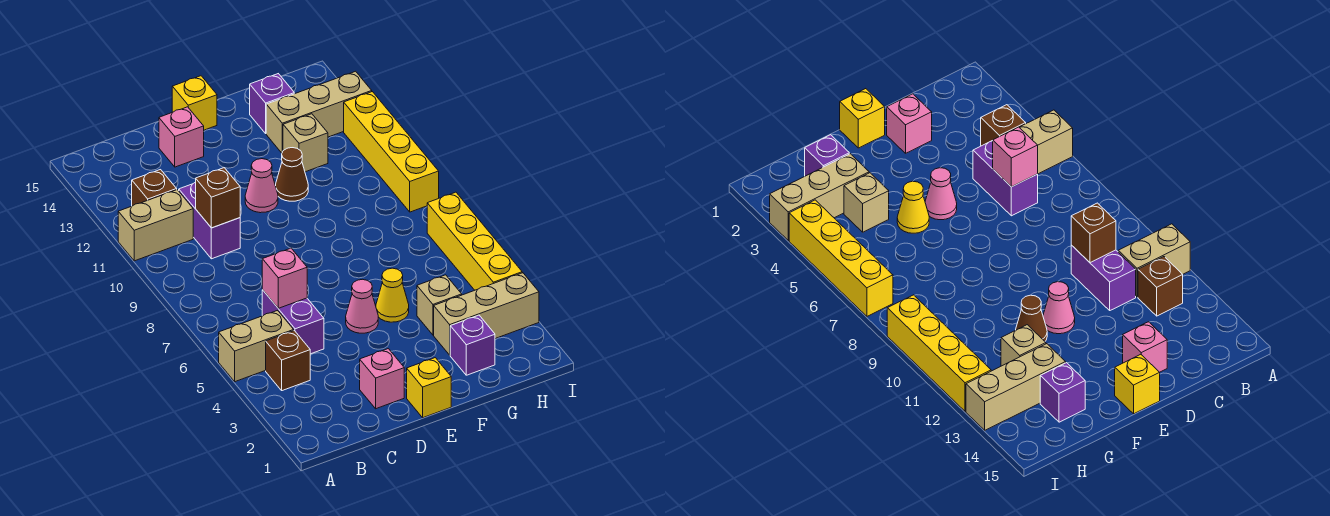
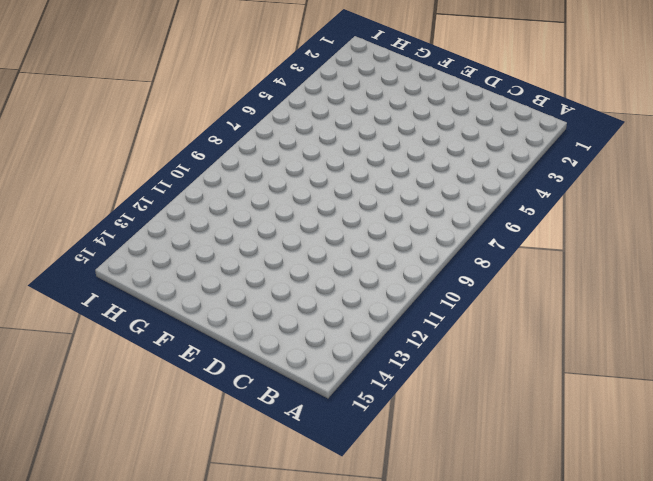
none -> tan brick A5:B5 level 1
none -> tan brick A11:B11 level 1
none -> brown brick B4 level 1

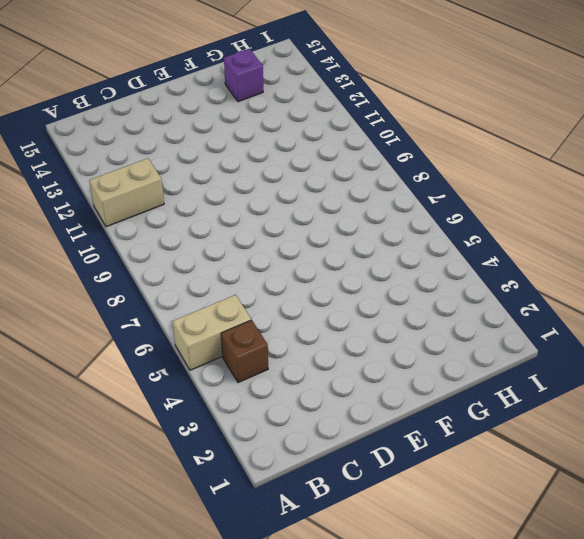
none -> brown brick B12 level 1
none -> purple brick C5:C6 level 1
none -> purple brick C10:C11 level 1

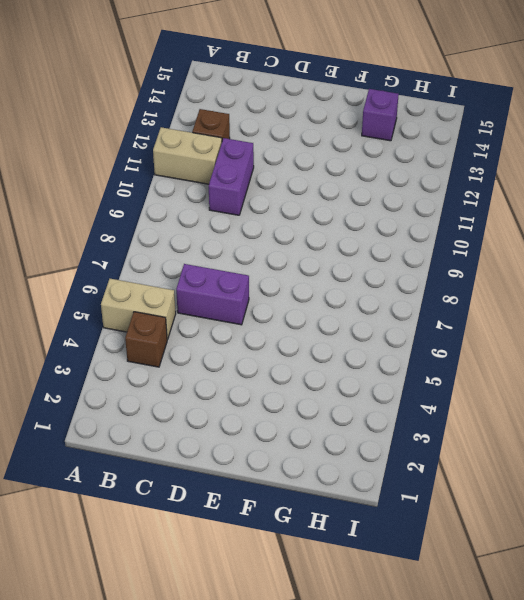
purple brick C6:D6 level 1 -> purple brick C5:C6 level 1
none -> pink brick D2 level 1
none -> pink brick D14 level 1
none -> yellow brick E1 level 1

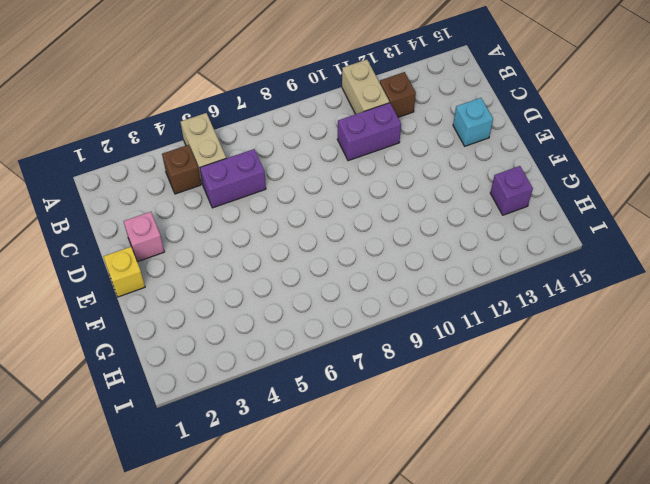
cyan brick D14 level 1 -> pink brick D14 level 1
none -> pink cone E5 level 1
none -> pink cone E11 level 1
none -> yellow brick E15 level 1

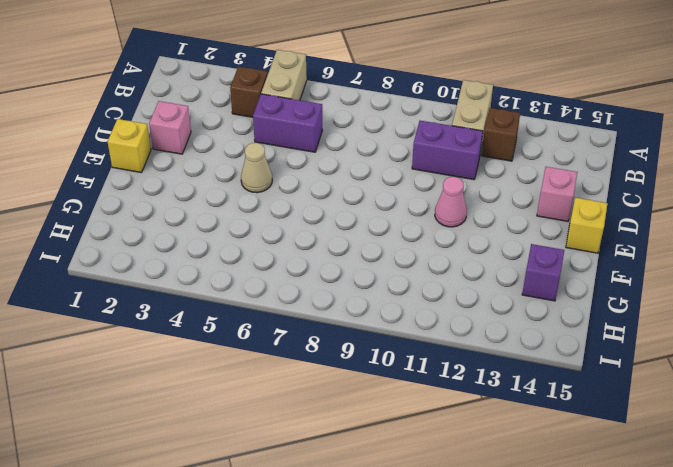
tan cone E5 level 1 -> pink cone E5 level 1
none -> yellow cone F5 level 1
none -> brown cone F11 level 1
none -> purple brick G2 level 1

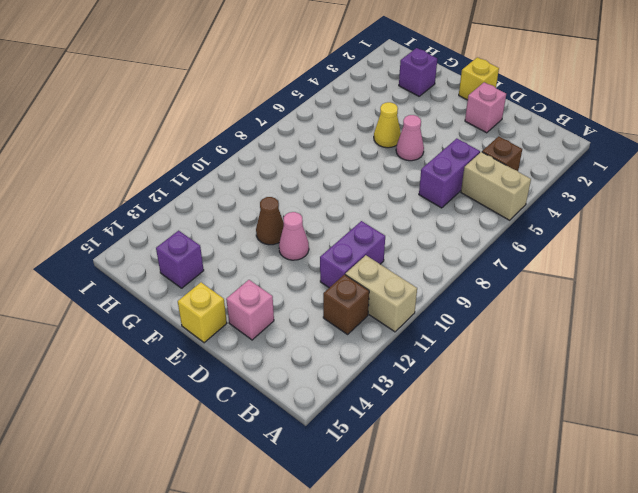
none -> tan brick G3:I3 level 1
none -> tan brick G4 level 1
none -> tan brick G12 level 1

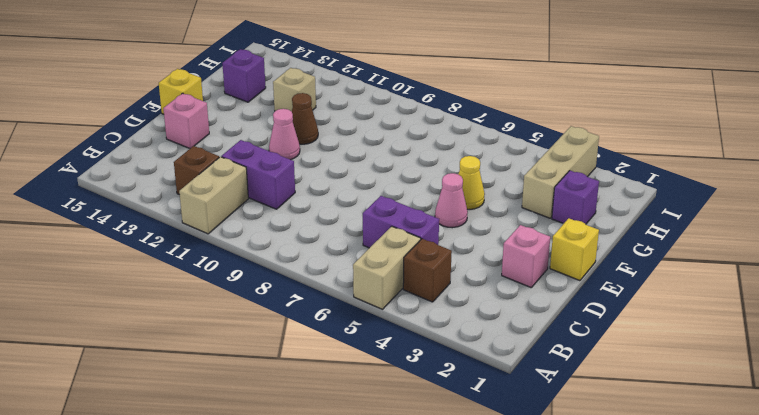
none -> tan brick G4 level 1
none -> tan brick G13:I13 level 1
none -> yellow brick I4:I7 level 1

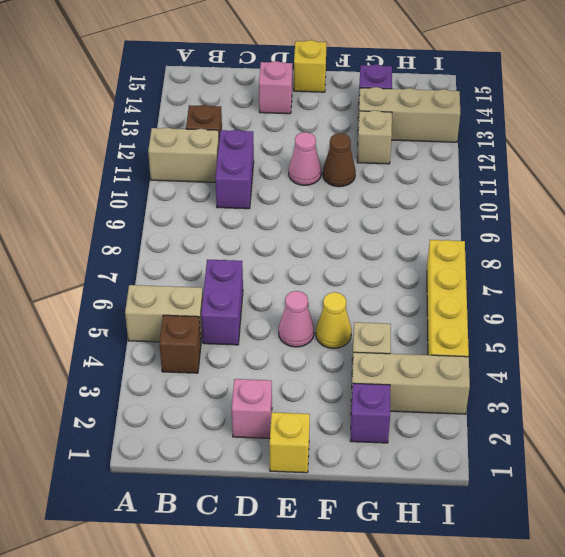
none -> yellow brick I9:I12 level 1
none -> pink brick C6 level 2
none -> brown brick C10 level 2

